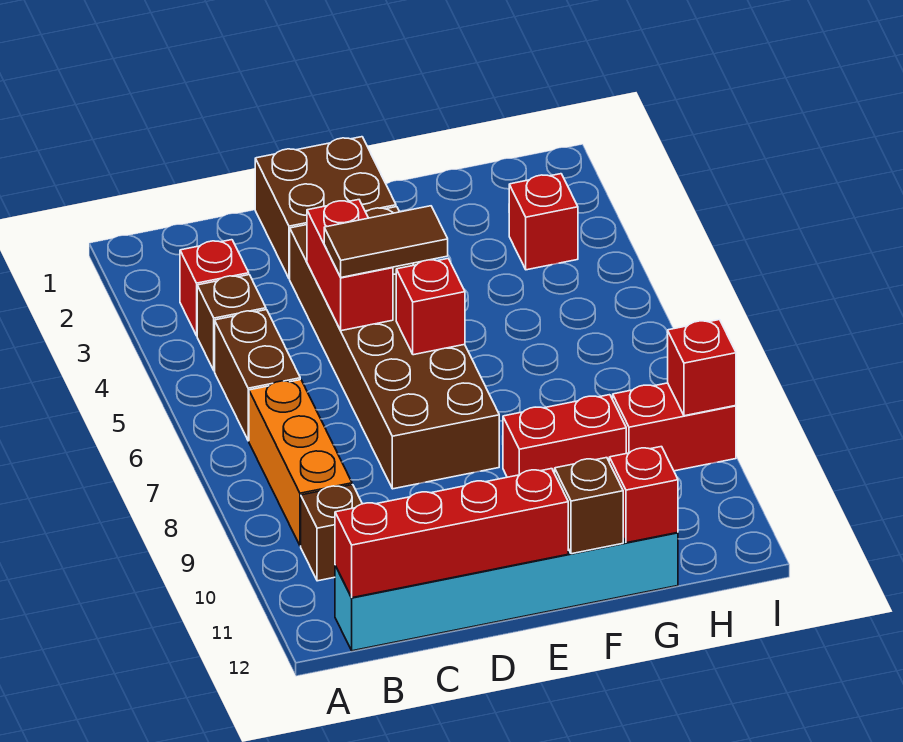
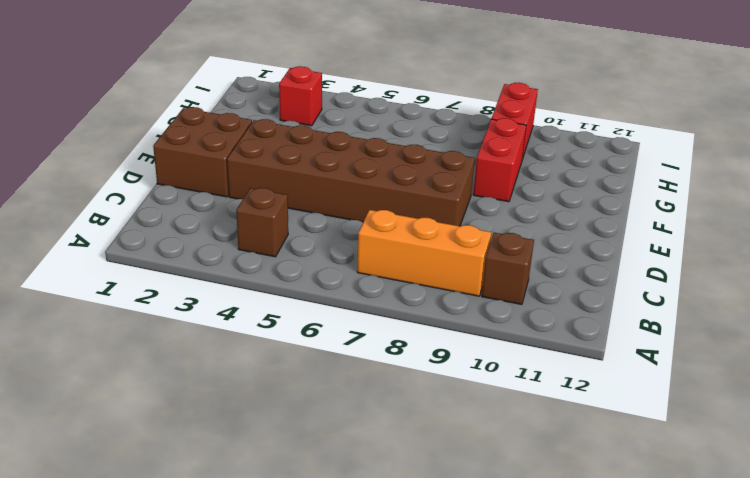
none -> red brick B3 level 1
none -> brown brick B5:B6 level 1
none -> cyan brick B12:G12 level 1

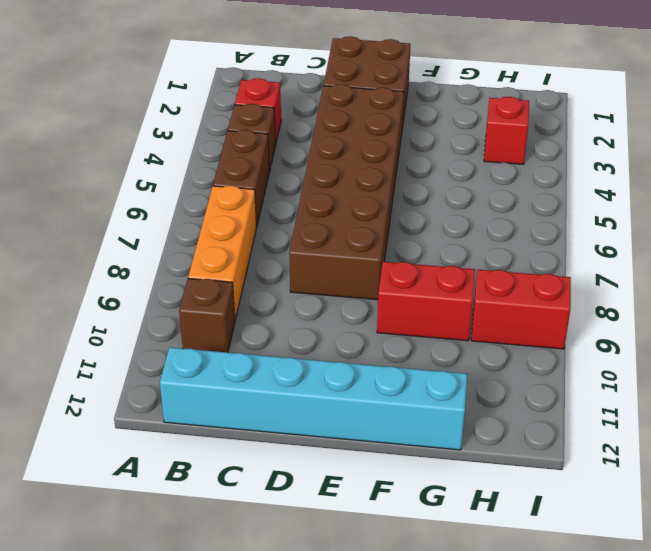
none -> red brick B12:E12 level 2
none -> red brick D4:D5 level 2
none -> red brick E6 level 2

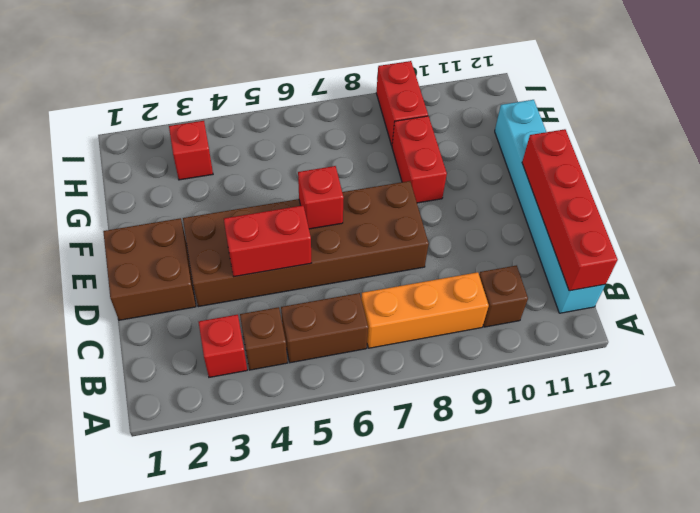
none -> brown brick F12 level 2
none -> red brick G12 level 2
none -> red brick I9 level 2

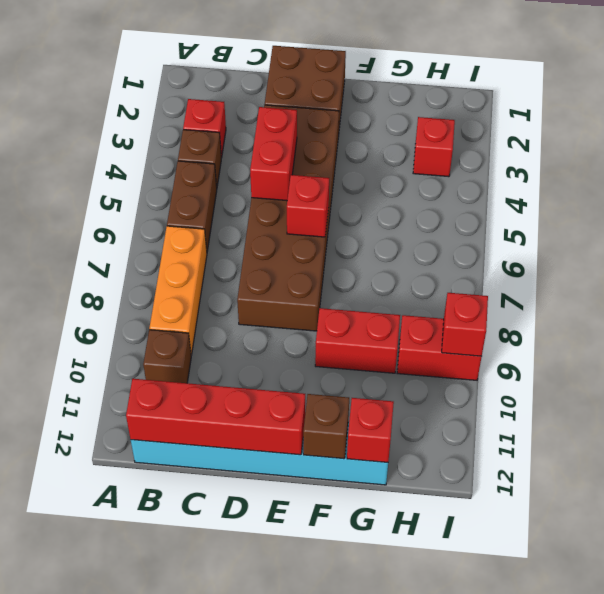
none -> brown tile D5:E5 level 3

